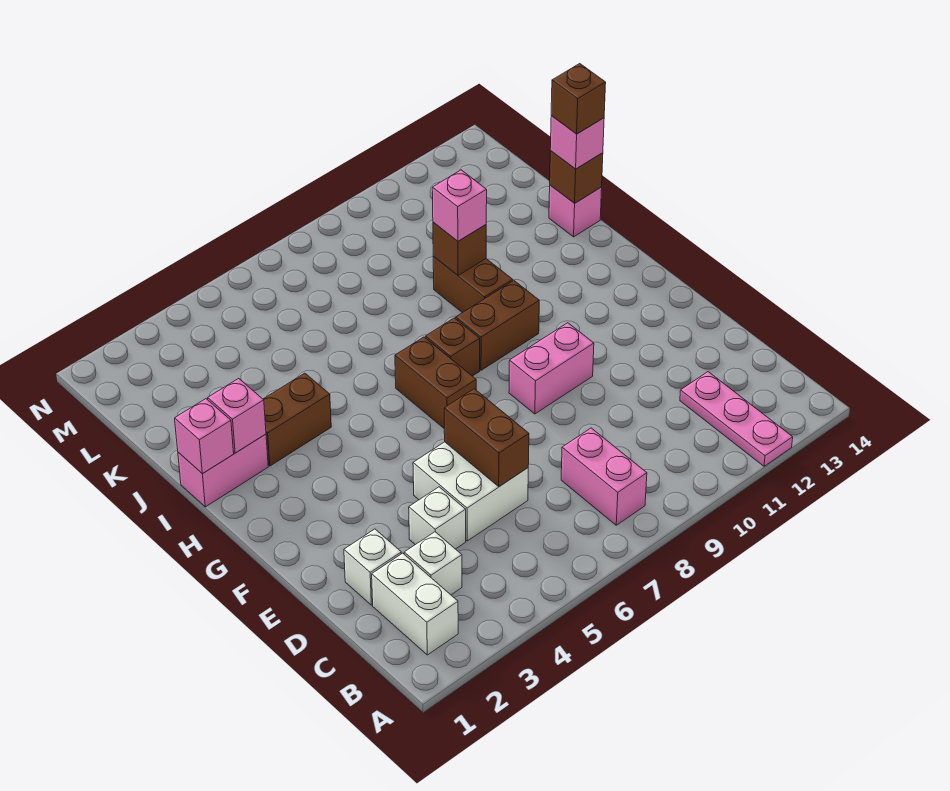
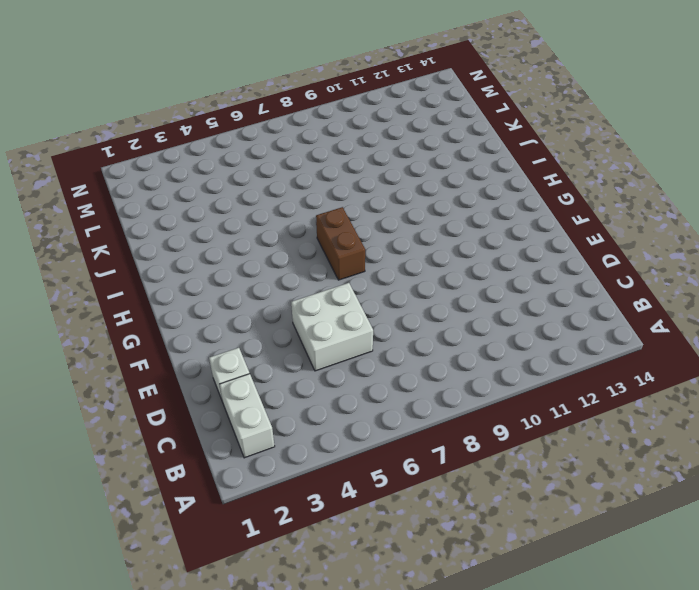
none -> pink plate A12:C12 level 1
none -> pink brick B8:C8 level 1
none -> white brick C3 level 1

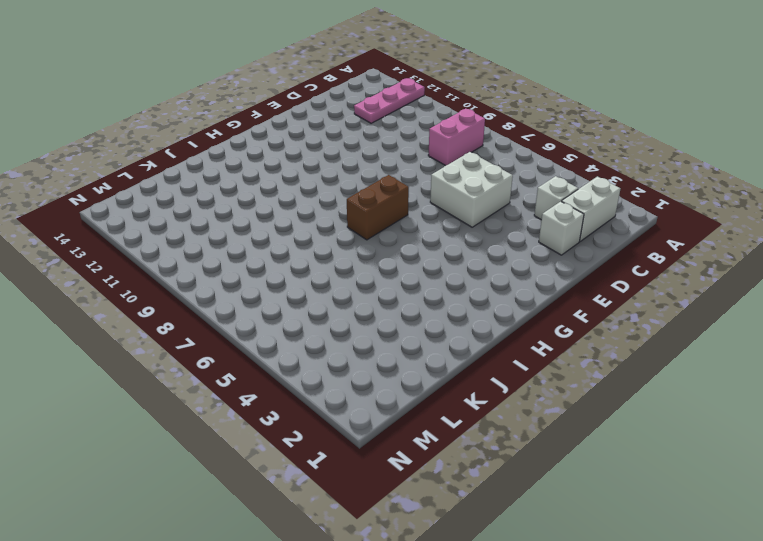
none -> white brick D4 level 1
none -> pink brick F9:F10 level 1
none -> brown brick H8 level 1

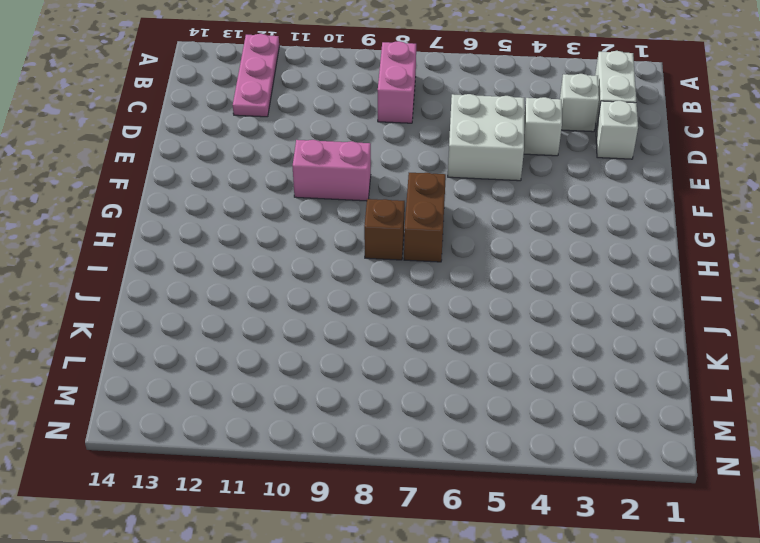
none -> brown brick H9:H10 level 1
none -> pink brick I1:I2 level 1
none -> brown brick I3:I4 level 1

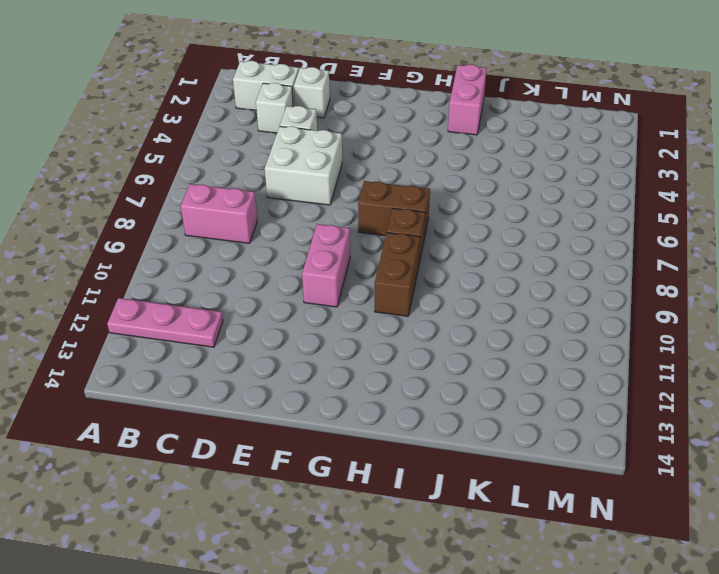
none -> brown brick I3:I4 level 1
none -> brown brick I10:J10 level 1
none -> pink brick J14 level 1

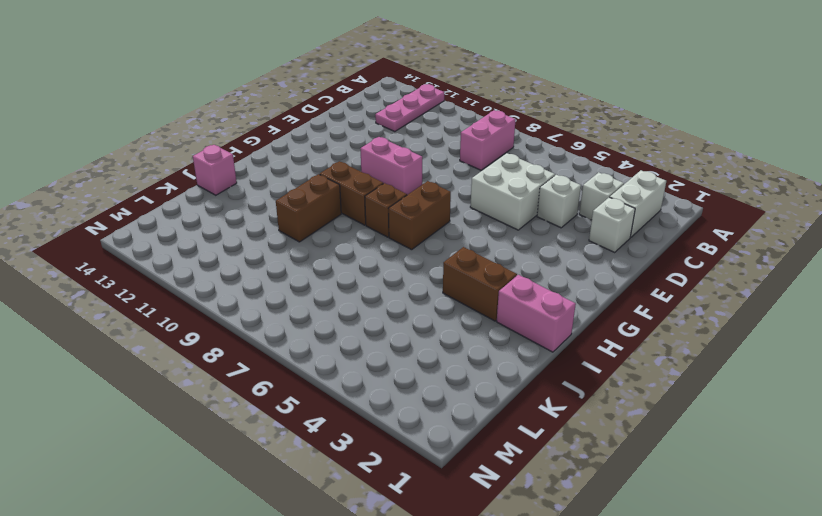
none -> brown brick D6:E6 level 2
none -> pink brick I1 level 2
none -> pink brick I2 level 2

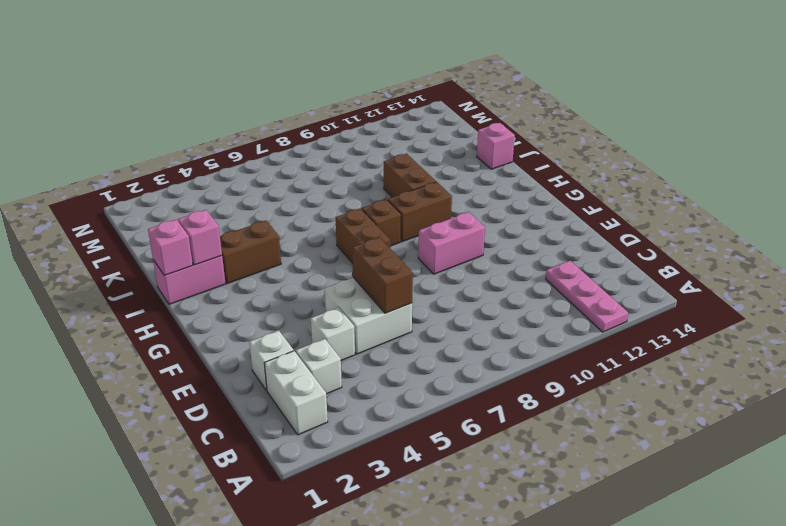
none -> pink brick B8:C8 level 1
none -> brown brick J10 level 2
none -> brown brick J14 level 2

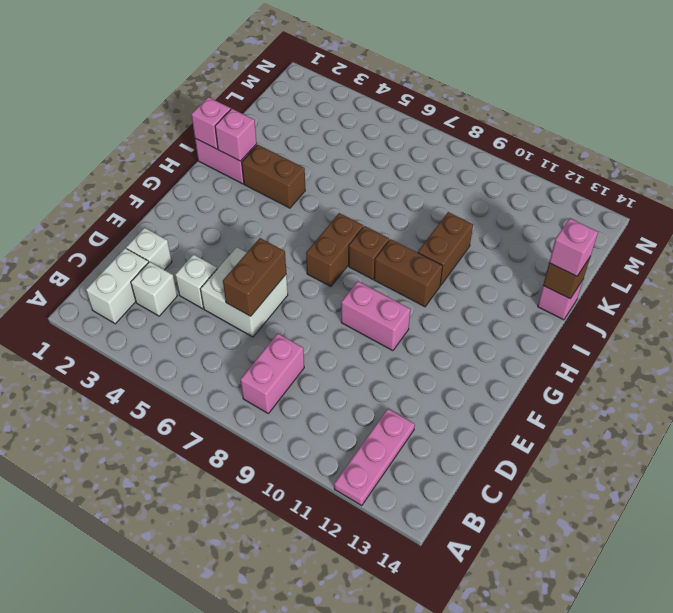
none -> brown brick J10 level 2
none -> pink brick J10 level 3
none -> brown brick J14 level 4

